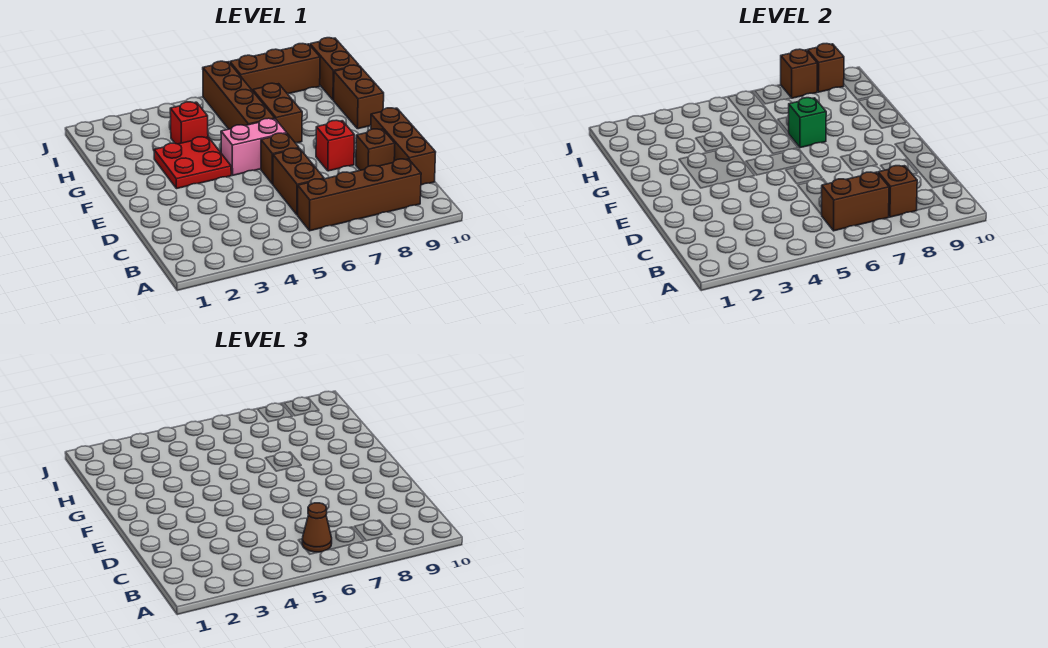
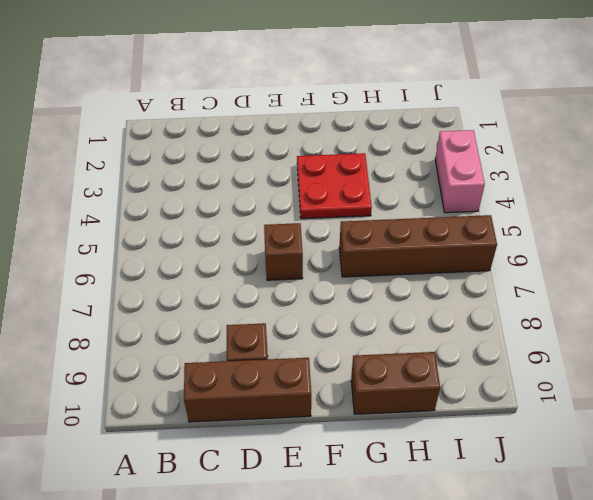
pink brick J3:J4 level 1 -> pink brick F5:F6 level 1
none -> brown brick B6:B9 level 1
none -> brown brick C6:D6 level 1
none -> red brick E8 level 1

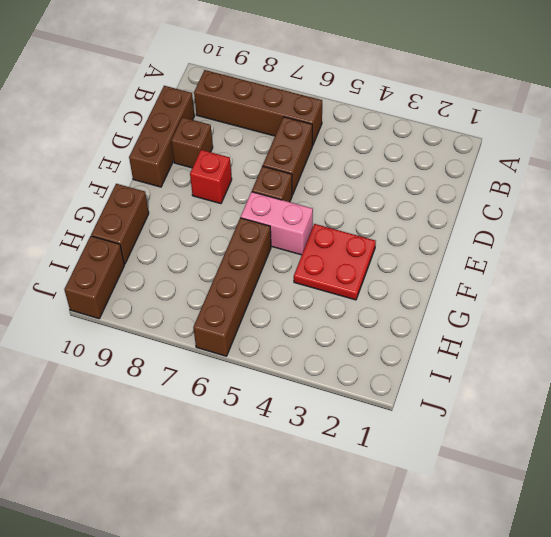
none -> brown brick G7:H7 level 1
none -> red brick H4 level 1
none -> brown brick J7:J9 level 1

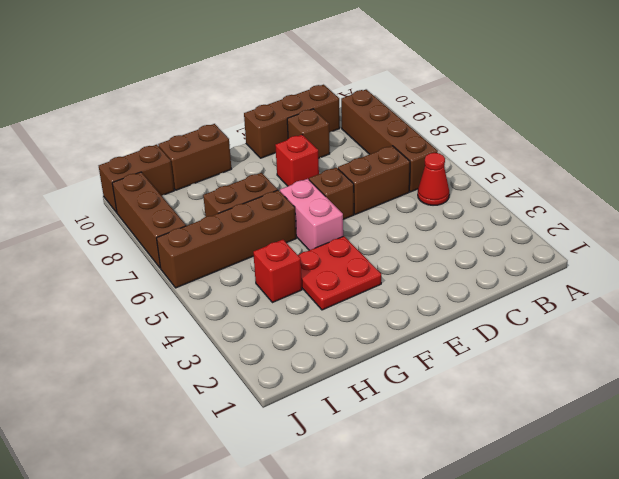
red cone B5 level 1 -> none
none -> brown brick B6:B7 level 2
none -> brown brick B8 level 2
none -> green brick G7 level 2

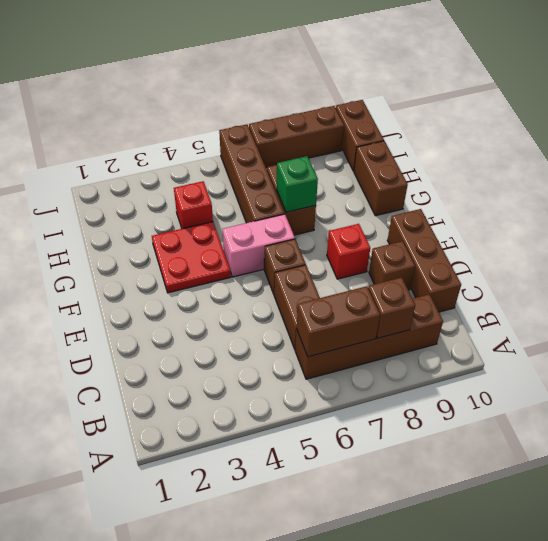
none -> brown brick J8 level 2
none -> brown brick J9 level 2
none -> brown cone B6 level 3

